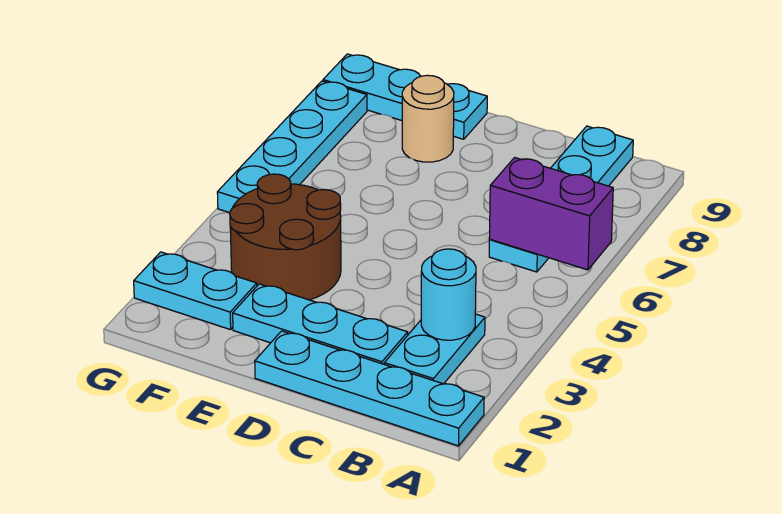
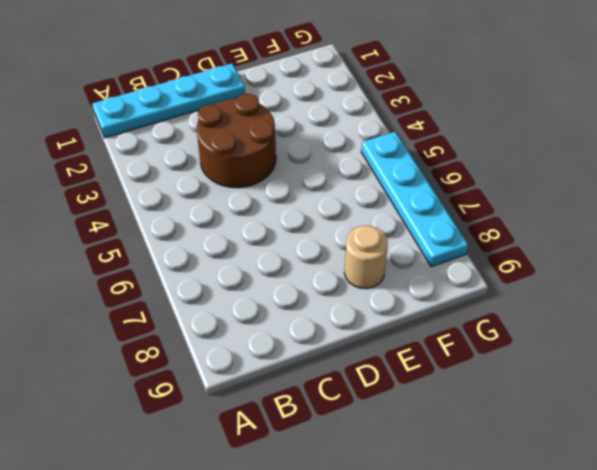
brown round brick C3:D4 level 1 -> brown round brick E3:F4 level 1
none -> cyan plate B2:B3 level 1
none -> cyan plate B6:B9 level 1

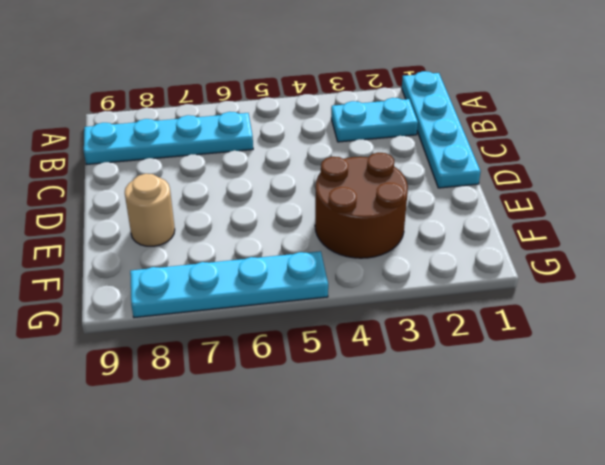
none -> cyan plate C2:E2 level 1
none -> cyan plate E9:G9 level 1

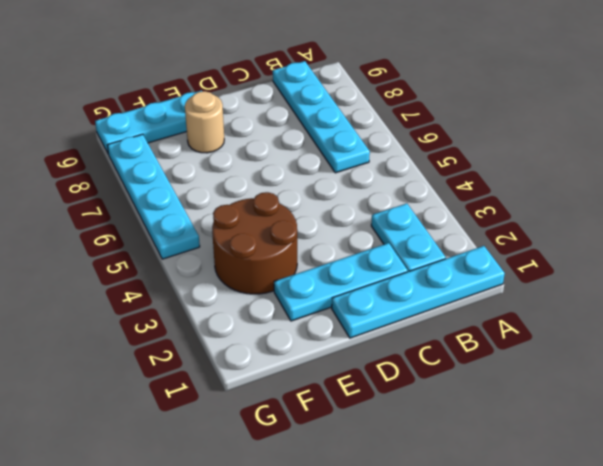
none -> cyan plate F2:G2 level 1
none -> purple brick A6:B6 level 2

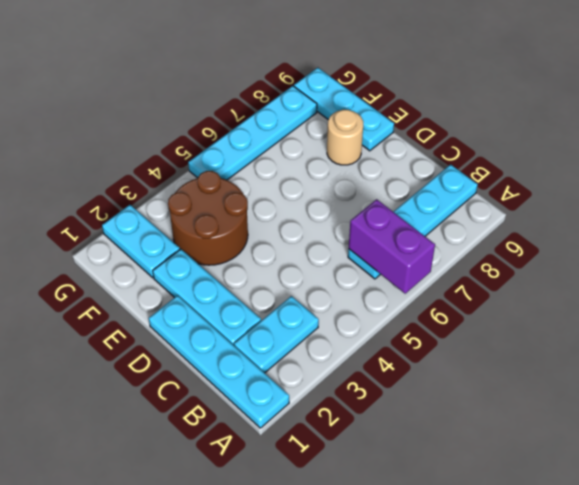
none -> cyan round brick B3 level 2

